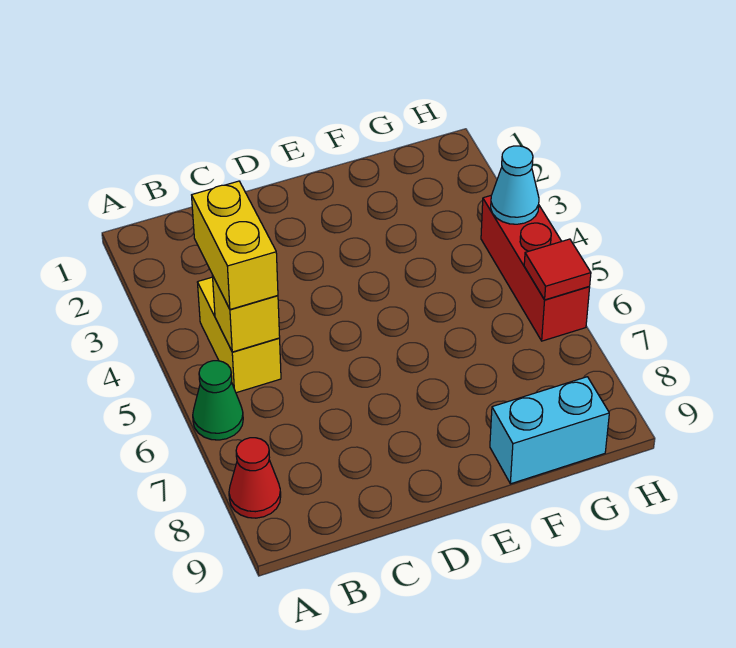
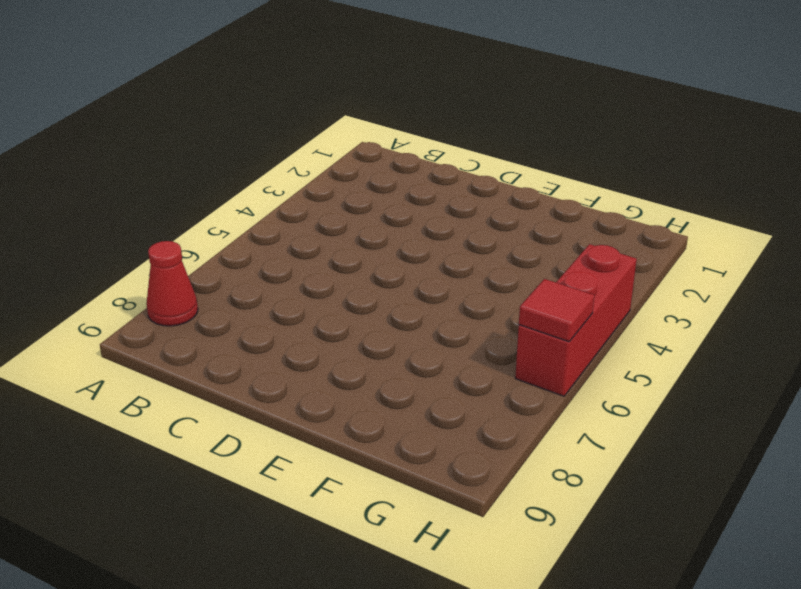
none -> green cone A6 level 1
none -> yellow brick B4:B5 level 1

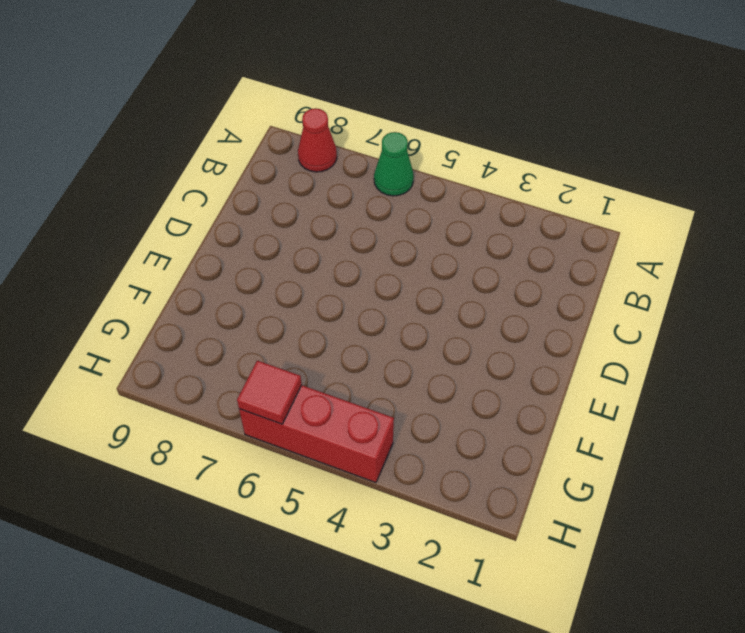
none -> yellow brick B4:B5 level 1
none -> cyan brick F9:G9 level 1

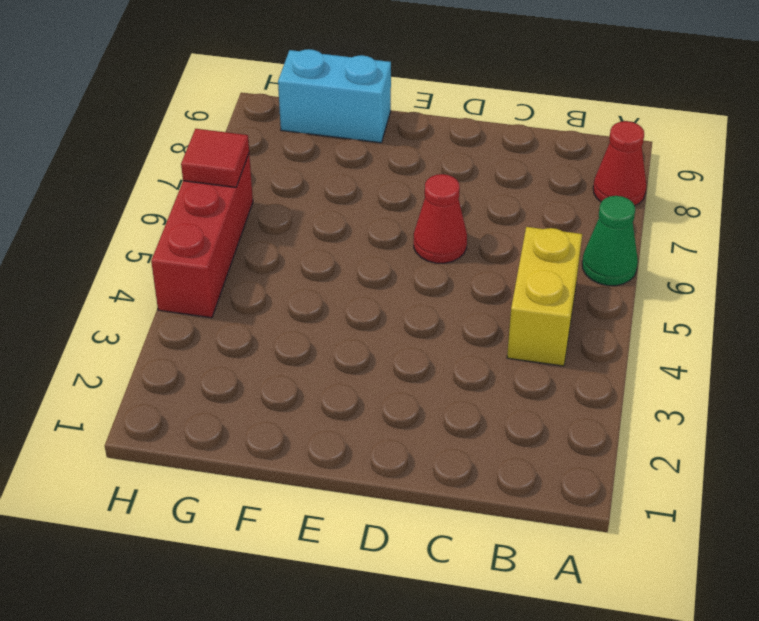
red cone D6 level 1 -> none
none -> yellow brick B5 level 2
none -> cyan cone H4 level 2

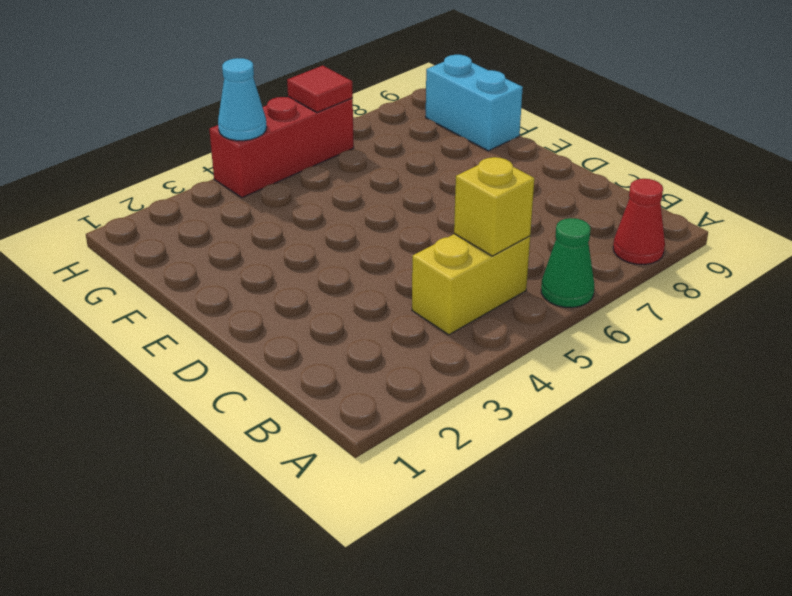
none -> yellow brick B4:B5 level 3

